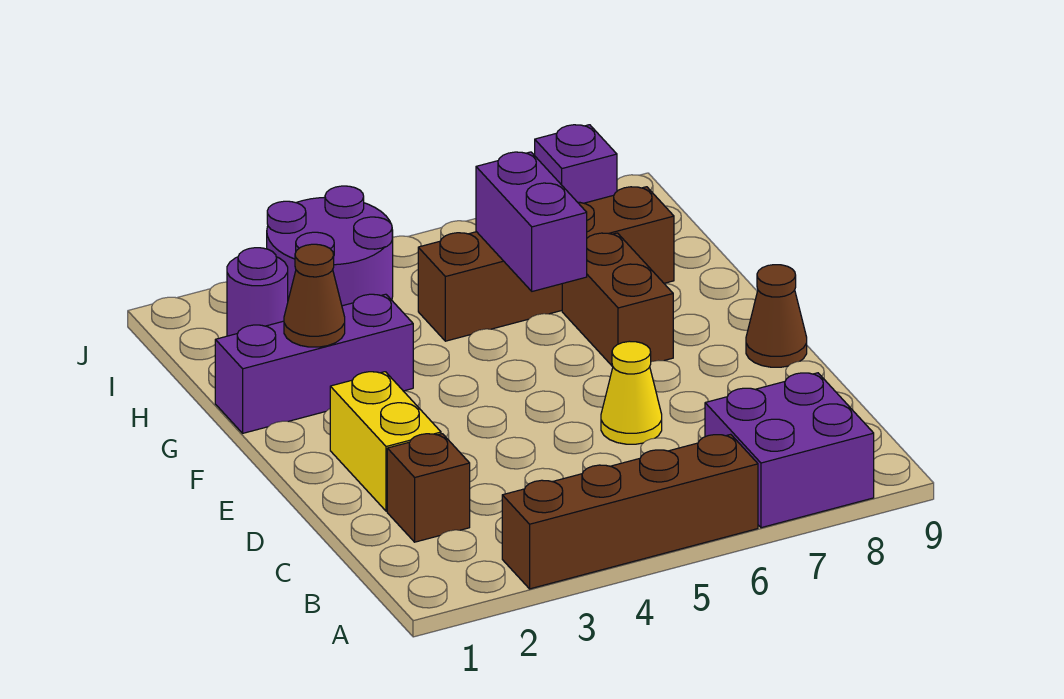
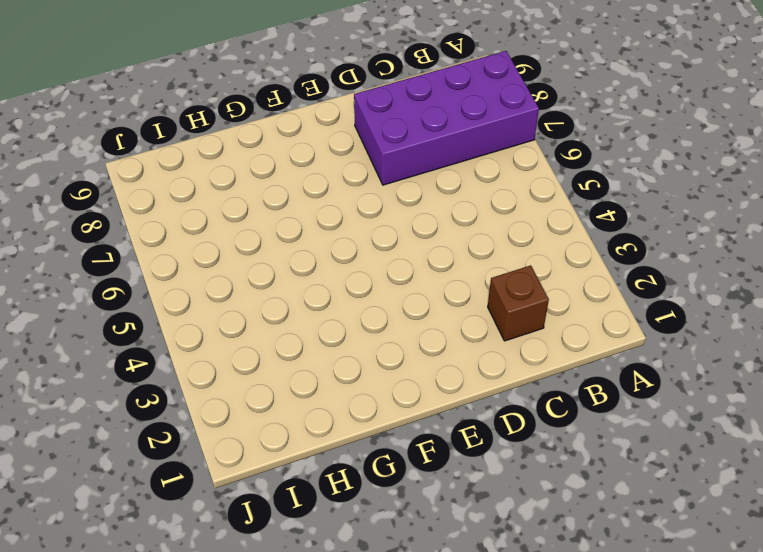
purple brick A7:D8 level 1 -> purple brick A7:B8 level 1
none -> brown brick A3:A6 level 1
none -> yellow brick D2:E2 level 1
none -> yellow cone D6 level 1

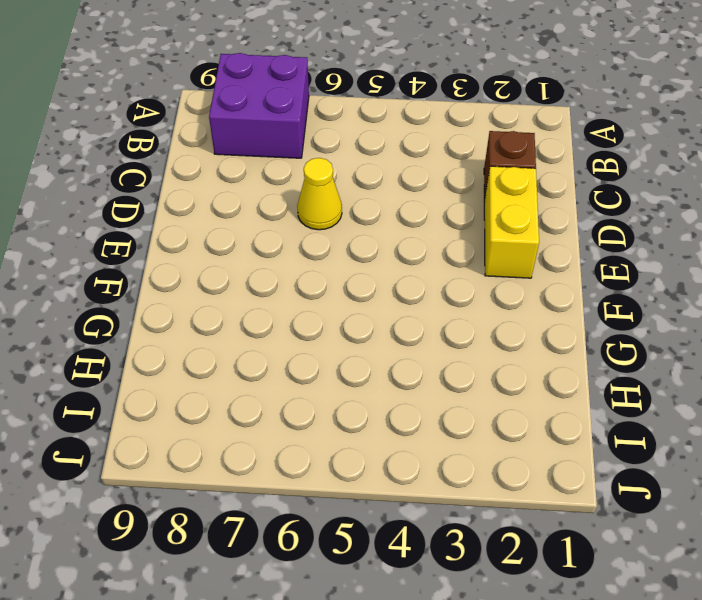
none -> brown brick A3:A6 level 1
none -> brown cone E9 level 1
none -> brown brick F7:G7 level 1

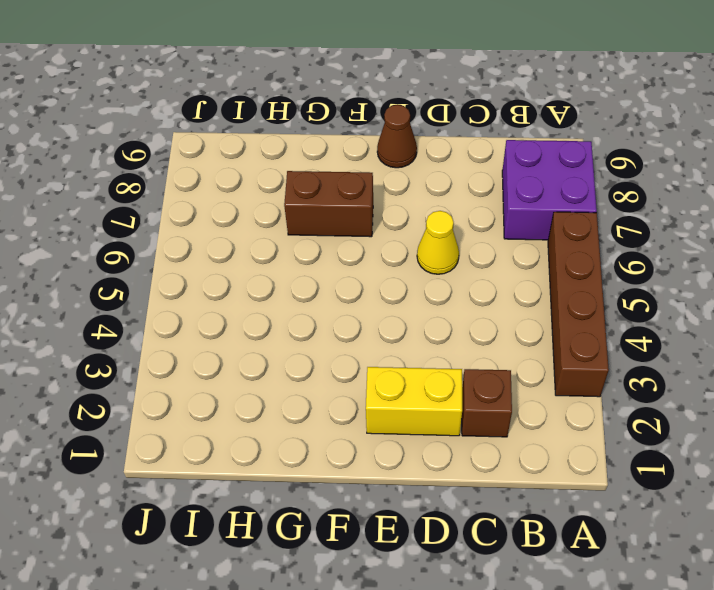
none -> purple brick G1:G3 level 1
none -> brown brick H5:H8 level 1
none -> purple round brick I2 level 1

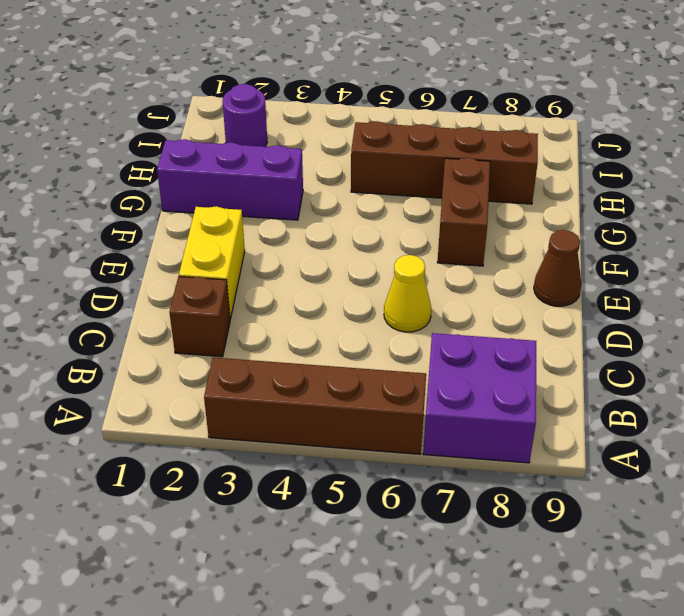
none -> purple round brick I3:J4 level 1
none -> purple brick J8 level 1
none -> brown cone G2 level 2

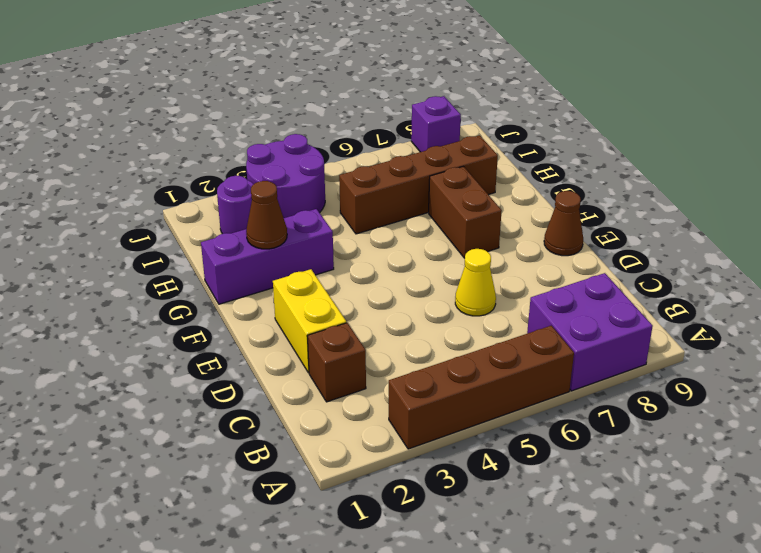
none -> purple brick G6:H6 level 2

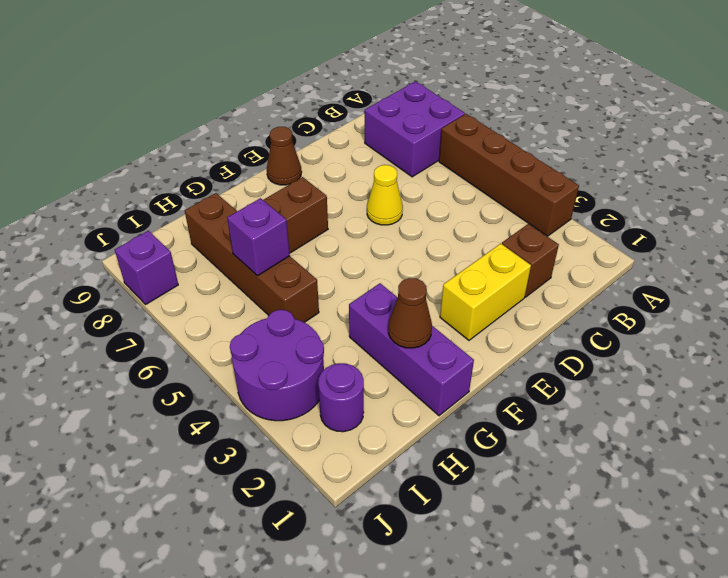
purple brick H6 level 2 -> purple brick G6:H6 level 2

